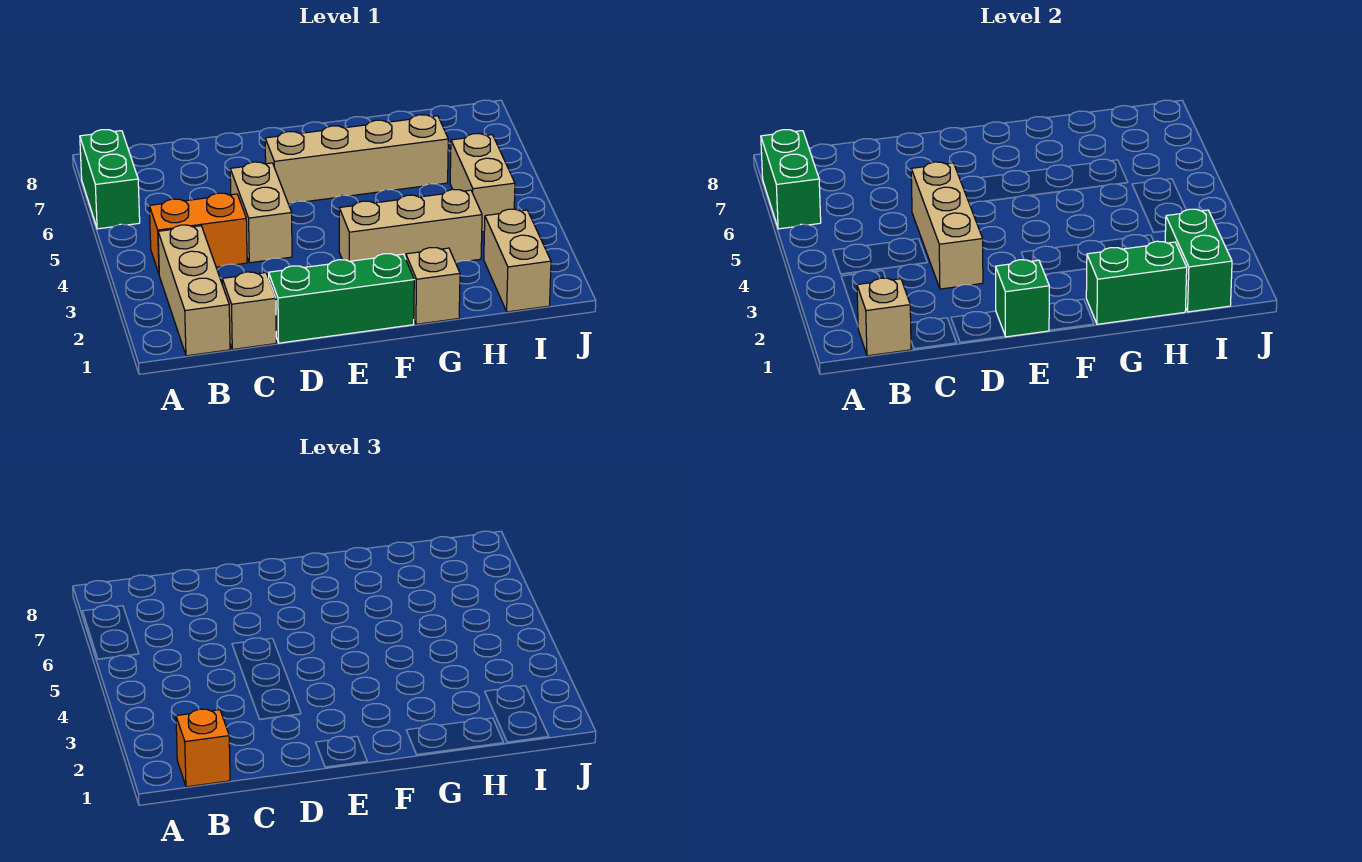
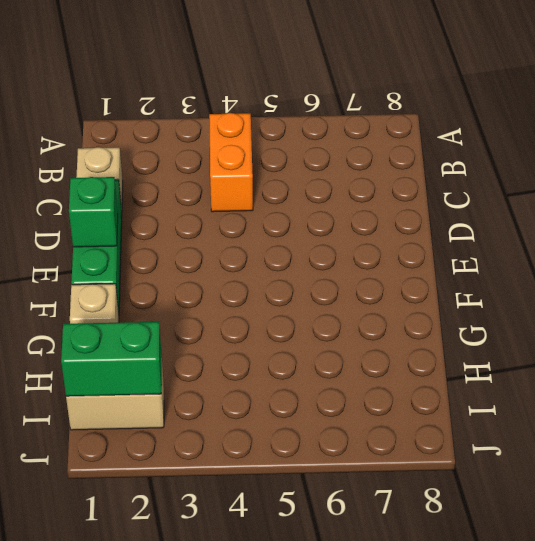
none -> green brick A6:A7 level 1
none -> tan brick B1:B3 level 1
none -> tan brick D4:D5 level 1

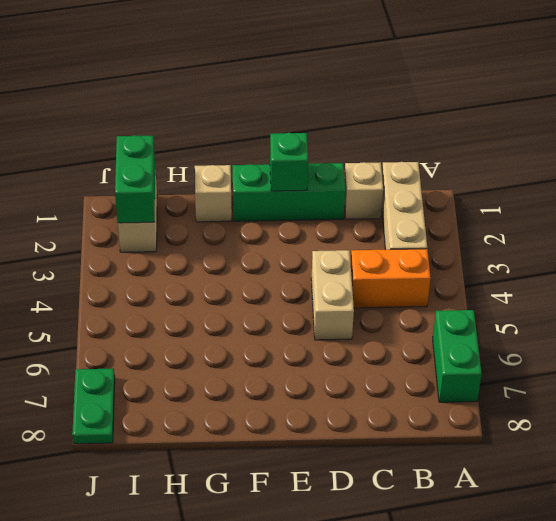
green plate J7:J8 level 1 -> none
none -> tan brick E6:H6 level 1
none -> tan brick F3:H3 level 1
none -> tan brick I4:I5 level 1

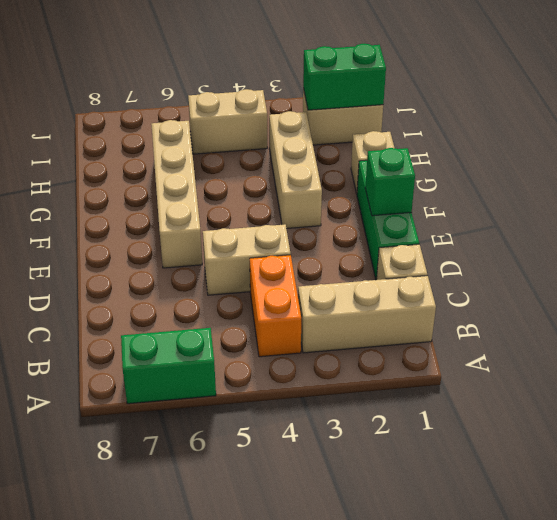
none -> green brick A6:A7 level 2
none -> tan brick B1 level 2
none -> tan brick D3:D5 level 2

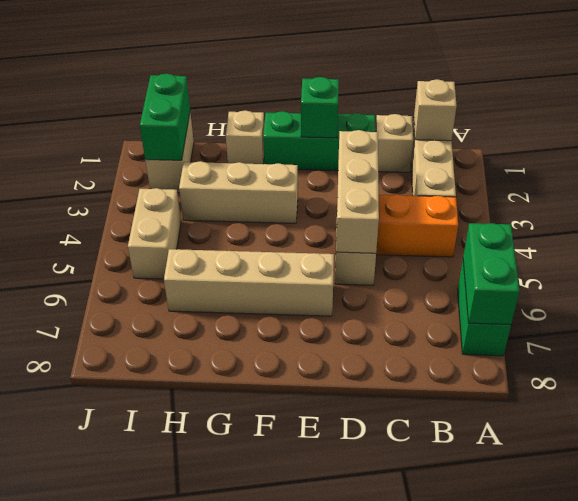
none -> green brick G1:H1 level 2
none -> orange brick B1 level 3

